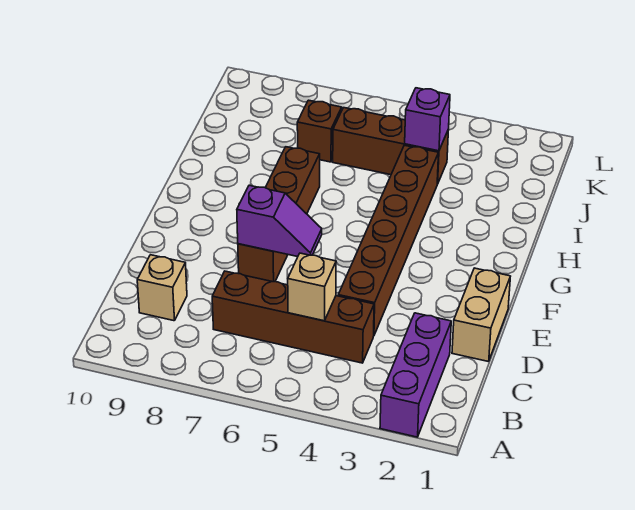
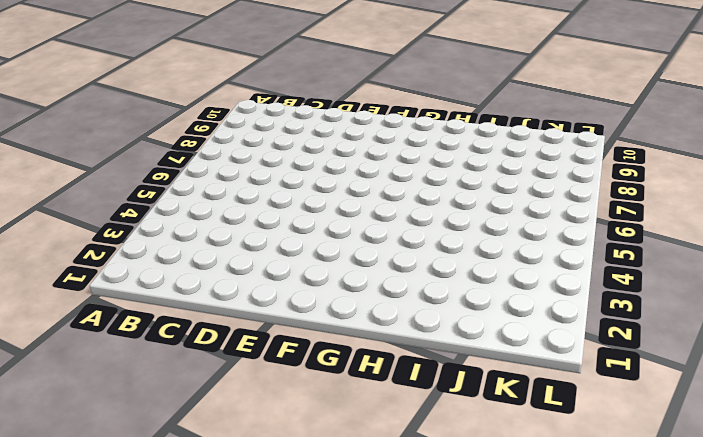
none -> purple brick A2:C2 level 1
none -> brown brick C4:C7 level 1

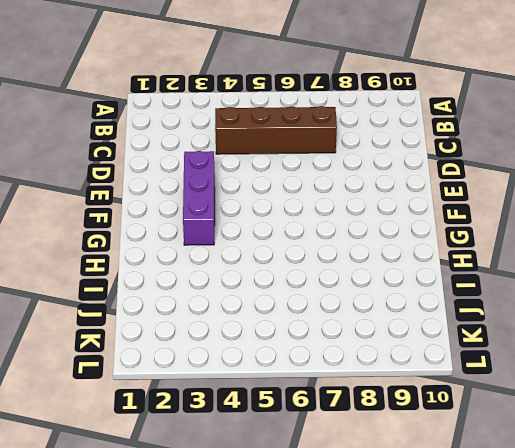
purple brick E3:G3 level 1 -> purple brick A2:C2 level 1
none -> tan brick C9 level 1
none -> tan brick D1:E1 level 1

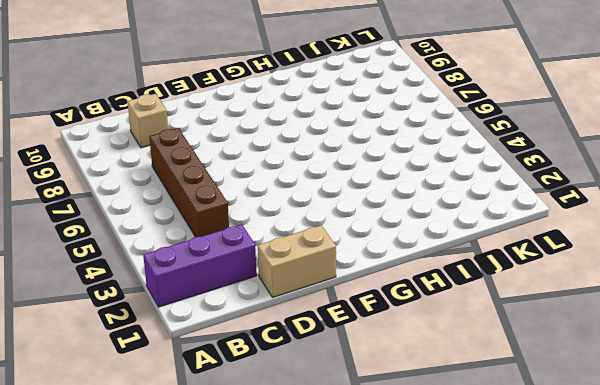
none -> brown brick D4:I4 level 1
none -> brown brick E7:H7 level 1

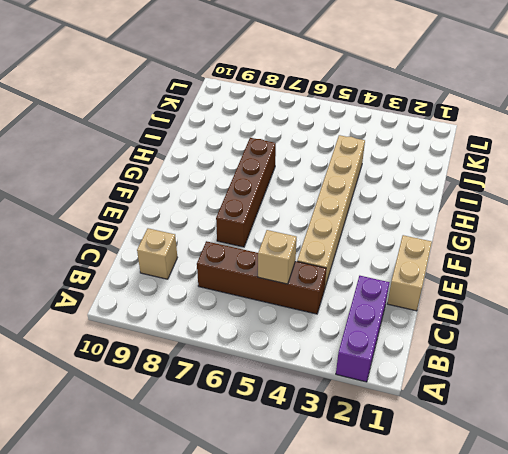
tan brick D4:I4 level 1 -> brown brick D4:I4 level 1
none -> brown brick J4:J6 level 1
none -> brown brick J7 level 1

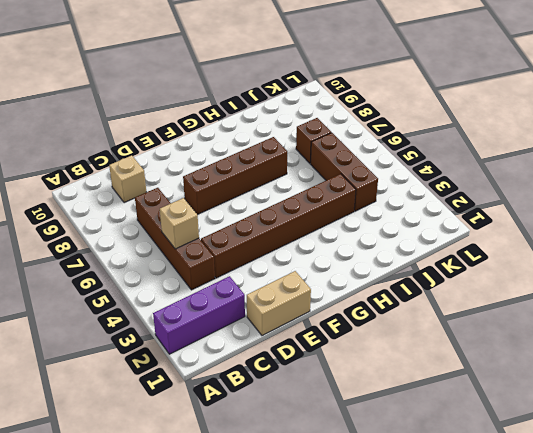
none -> purple slope E6:E7 level 2 top 7
none -> purple brick J4 level 2

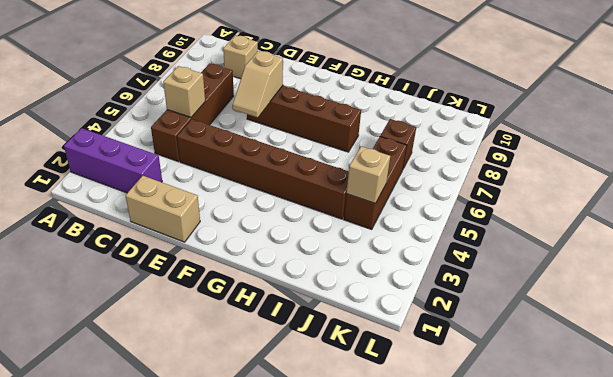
tan slope E6:E7 level 2 top 7 -> purple slope E6:E7 level 2 top 7
tan brick J4 level 2 -> purple brick J4 level 2

